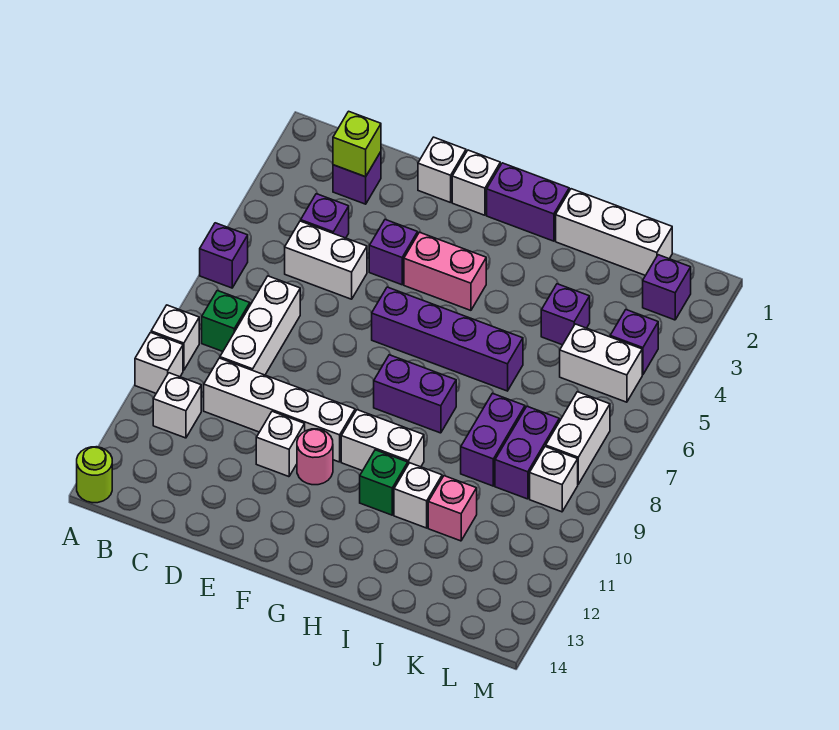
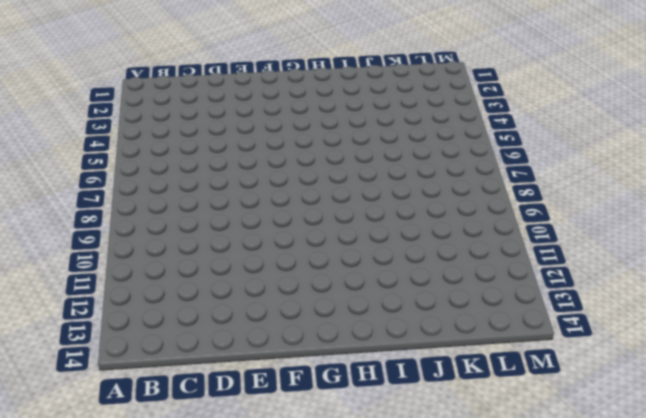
none -> purple brick A6 level 1
none -> white brick A9 level 1
none -> white brick A10 level 1
none -> lime round brick A14 level 1

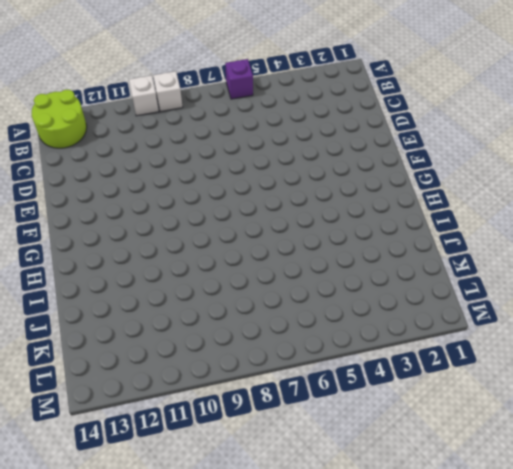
lime round brick A13:B14 level 1 -> lime round brick A14 level 1
none -> green brick B8 level 1
none -> white brick B11 level 1
none -> purple brick C2 level 1
none -> purple brick C4 level 1

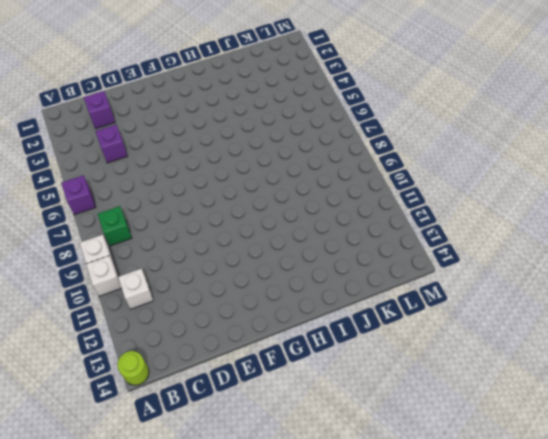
none -> white brick C5:D5 level 1
none -> white brick C7:C9 level 1
none -> white brick C10:F10 level 1
none -> white brick E1 level 1

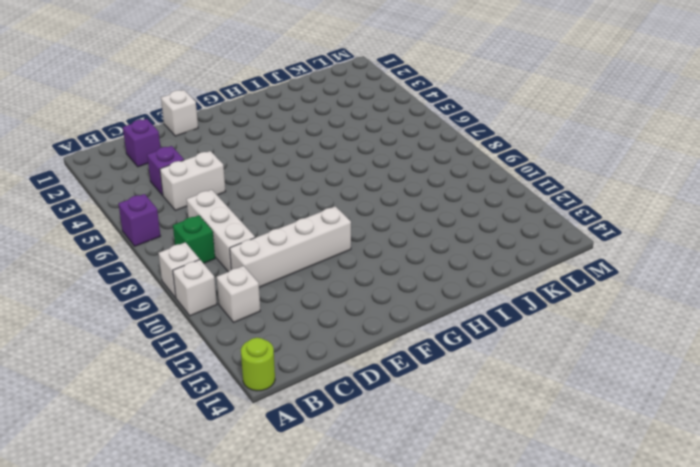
none -> purple brick E4 level 1
none -> white brick E11 level 1
none -> white brick F1 level 1
none -> pink brick F4:G4 level 1

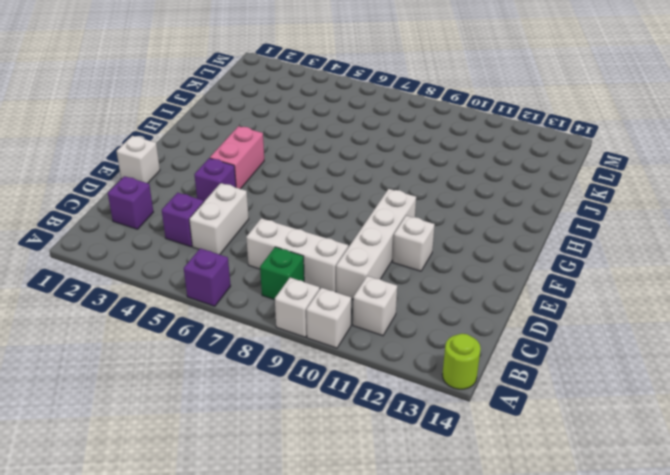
none -> white brick F1 level 1
none -> purple brick F6:I6 level 1
none -> pink round brick F11 level 1
none -> purple brick G1:H1 level 1

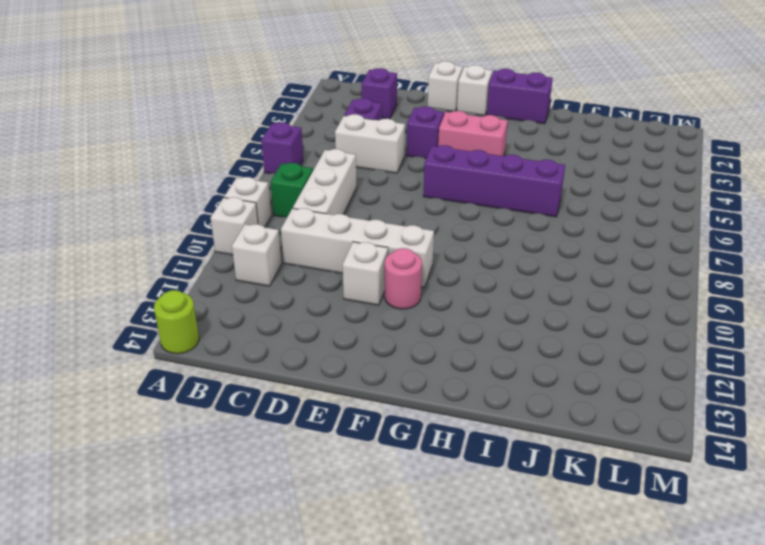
none -> purple brick G8:H8 level 1
none -> white brick G10:H10 level 1
none -> green brick H11 level 1
none -> white brick I1:K1 level 1

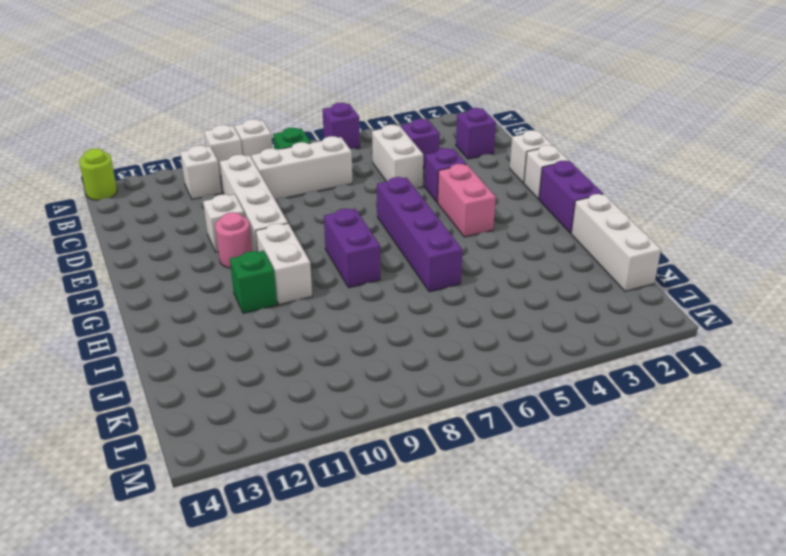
none -> white brick I11 level 1
none -> purple brick J4 level 1
none -> purple brick J8:J9 level 1
none -> pink brick J11 level 1

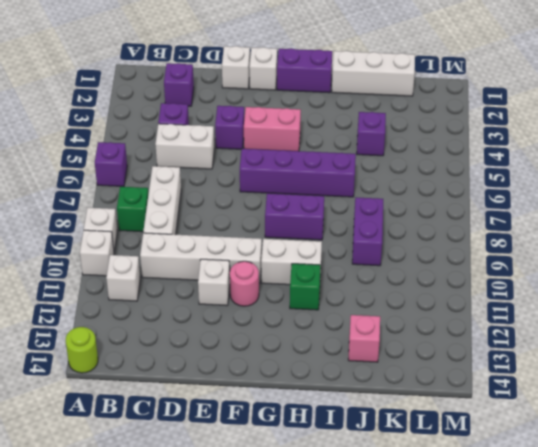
pink brick J13 level 1 -> pink brick J11 level 1
none -> white brick I11 level 1
none -> white brick K5:L5 level 1
none -> purple brick K8:K9 level 1
none -> purple brick L2 level 1

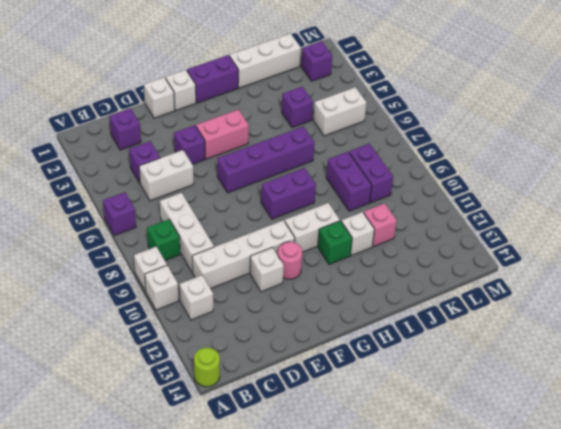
none -> purple brick L4 level 1
none -> white brick L7:L8 level 1
none -> white brick L9 level 1
none -> lime brick C2 level 2

